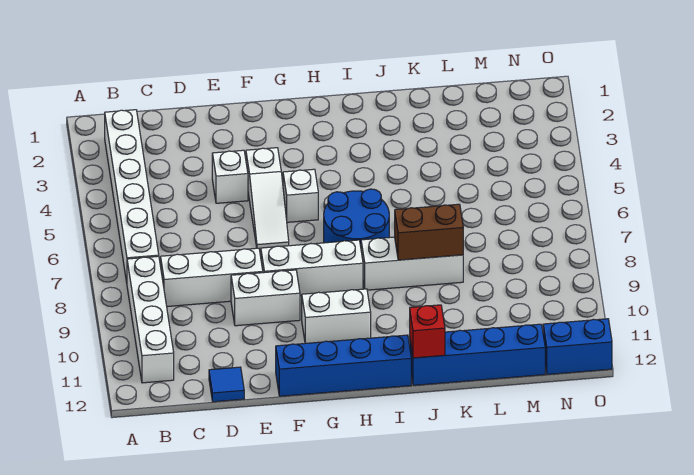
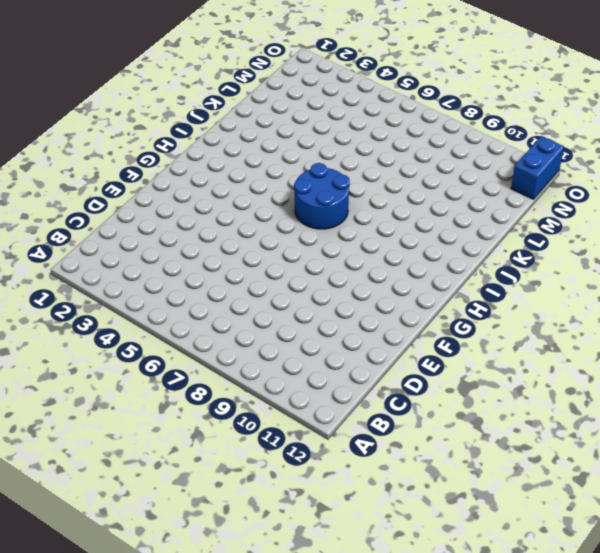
none -> white brick B2:B7 level 1
none -> white brick B8:B11 level 1
none -> white brick C8:E8 level 1

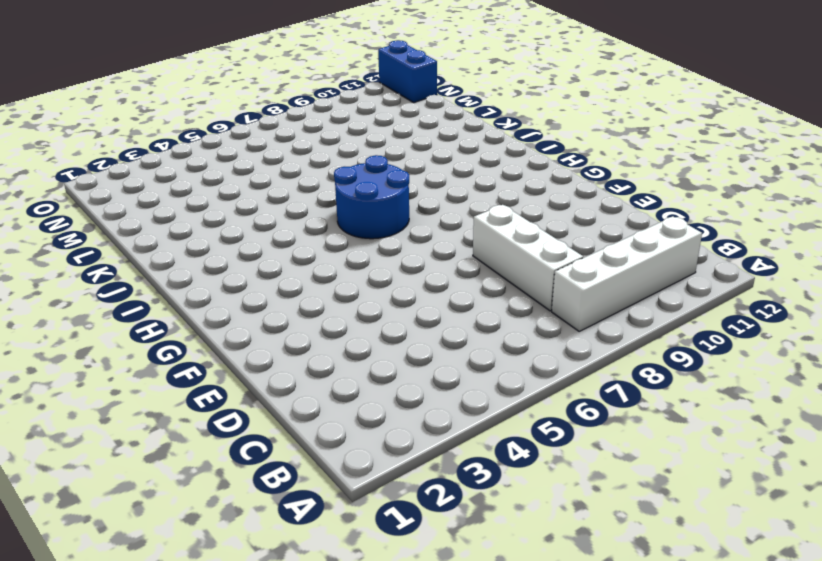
none -> white brick B2:B7 level 1
none -> blue tile D12 level 1
none -> white brick E4 level 1

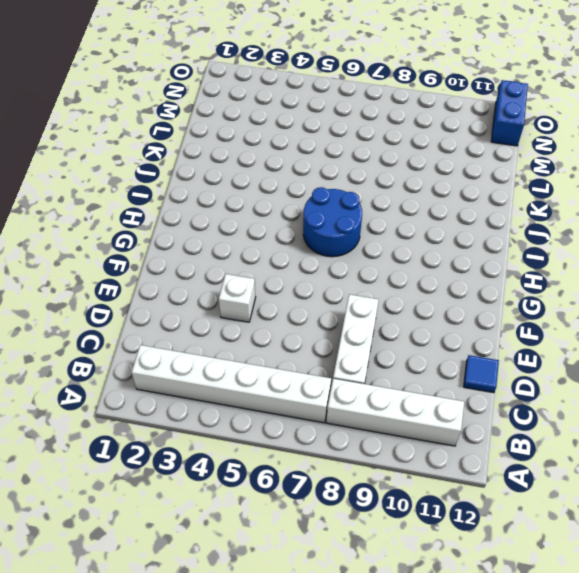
none -> white brick E9:F9 level 1
none -> white slope F4:F6 level 1 top 4
none -> white brick F8:H8 level 1

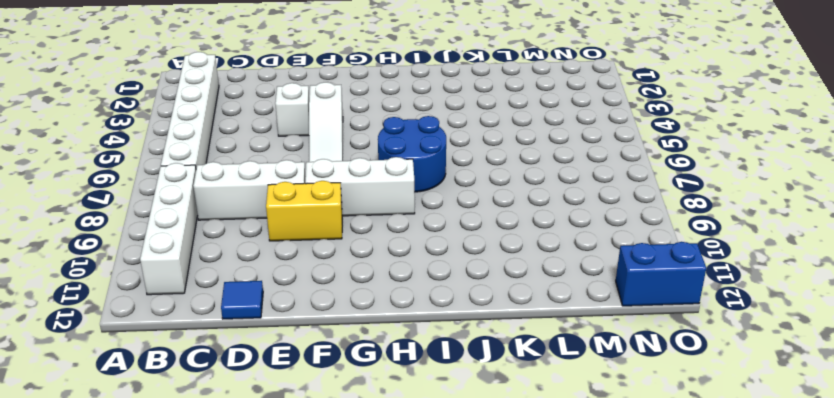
yellow brick E9:F9 level 1 -> white brick E9:F9 level 1
none -> blue brick F12:I12 level 1
none -> white brick G5 level 1
none -> white brick G10:H10 level 1

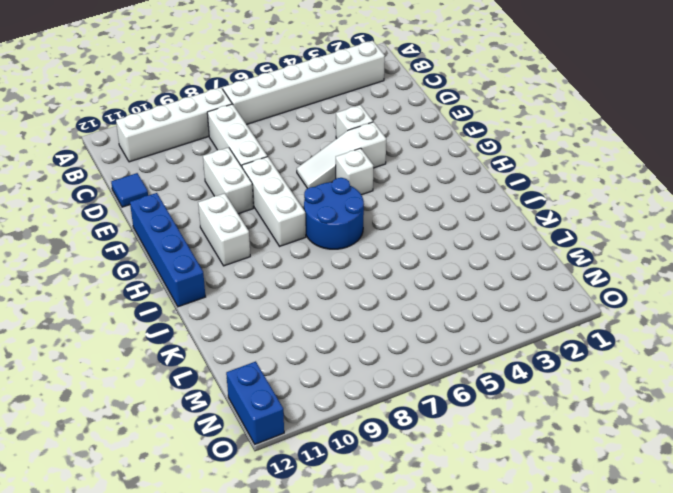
none -> white brick I8:K8 level 1
none -> blue brick J12:M12 level 1
none -> brown brick J8:K8 level 2

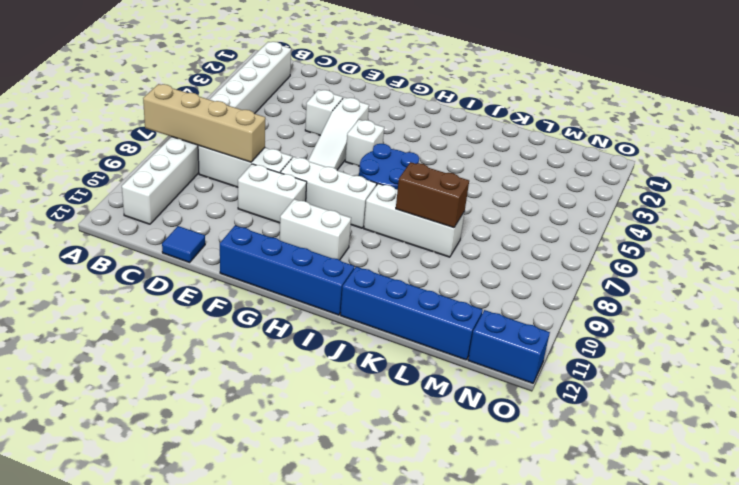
tan brick A8:D8 level 2 -> none
none -> red brick J12 level 2

